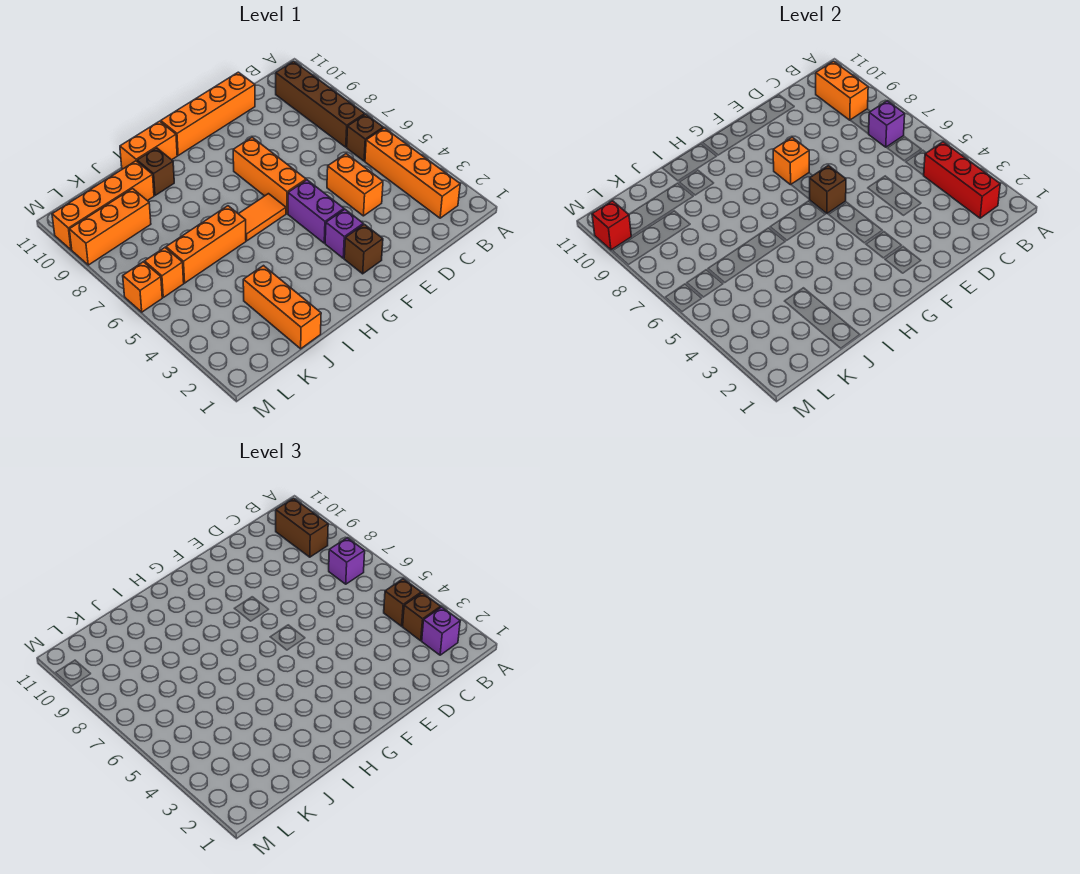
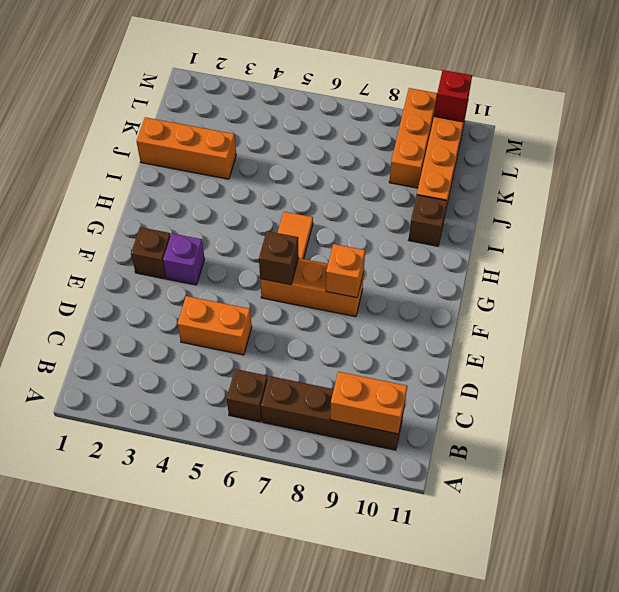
none -> orange brick B2:B5 level 1
none -> orange brick D11:G11 level 1
none -> purple brick F4:F5 level 1

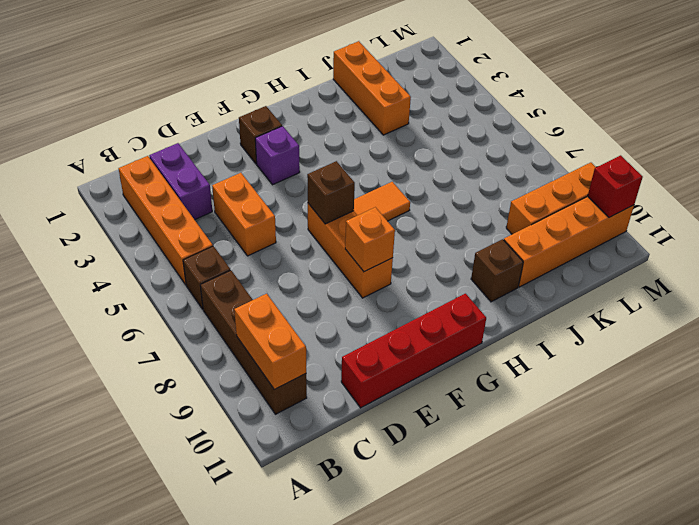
purple brick C2:C3 level 1 -> purple brick F4:F5 level 1
red brick D11:G11 level 1 -> orange brick D11:G11 level 1
none -> orange brick H11:I11 level 1
none -> orange brick I6:K6 level 1
none -> orange brick L6 level 1

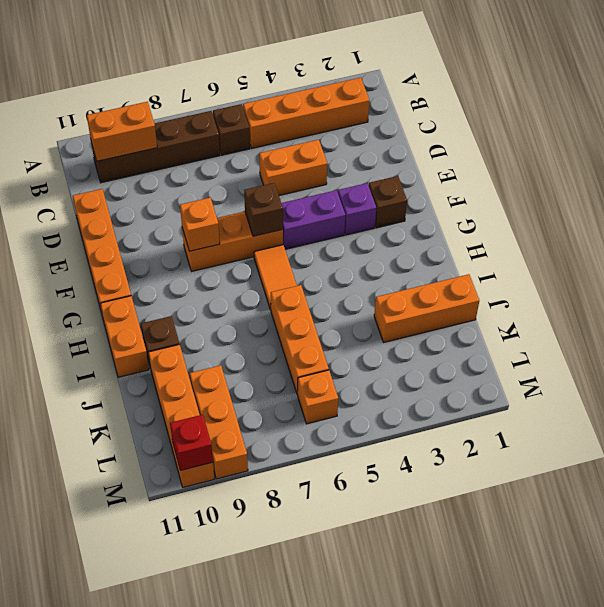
none -> orange brick M6 level 1
none -> red brick B2:B4 level 2
none -> purple brick B7 level 2

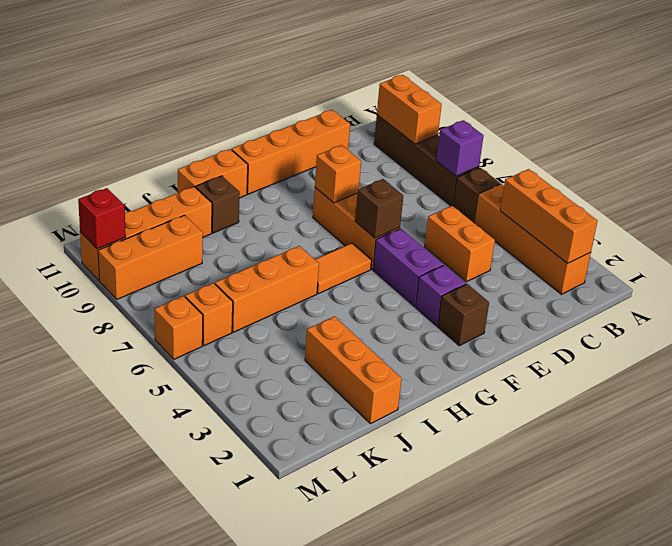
orange brick B2:B4 level 2 -> red brick B2:B4 level 2
none -> purple brick B2 level 3
none -> brown brick B3 level 3
none -> brown brick B4 level 3

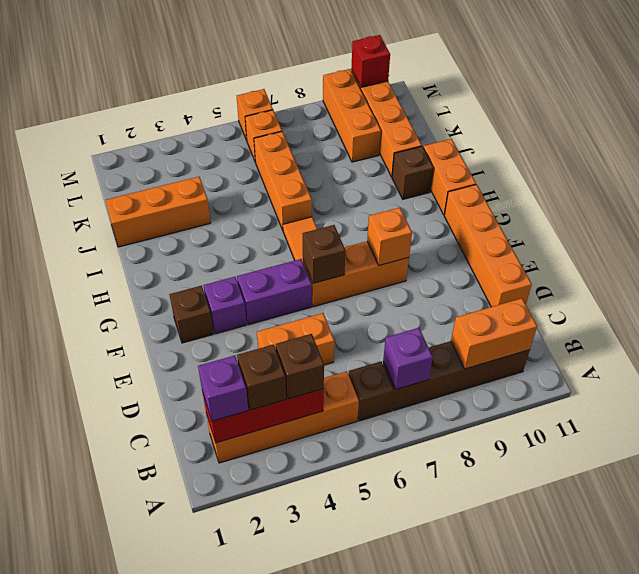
none -> purple brick B7 level 3
none -> brown brick B9:B10 level 3

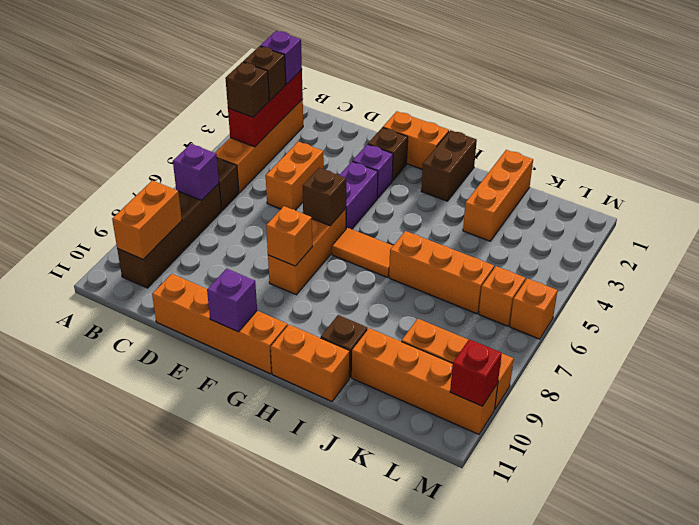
orange brick F1:G1 level 1 -> none
purple brick F11 level 2 -> purple brick B7 level 3
brown brick H1:H2 level 1 -> brown brick B9:B10 level 3

